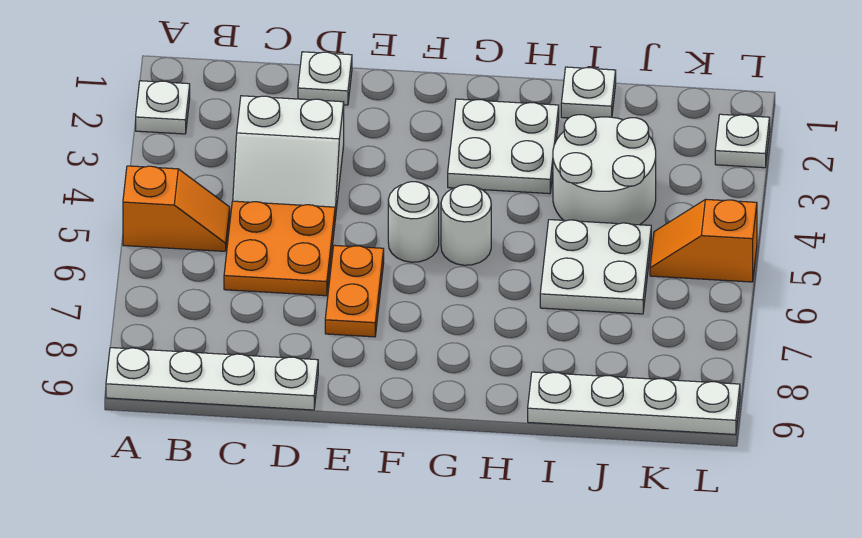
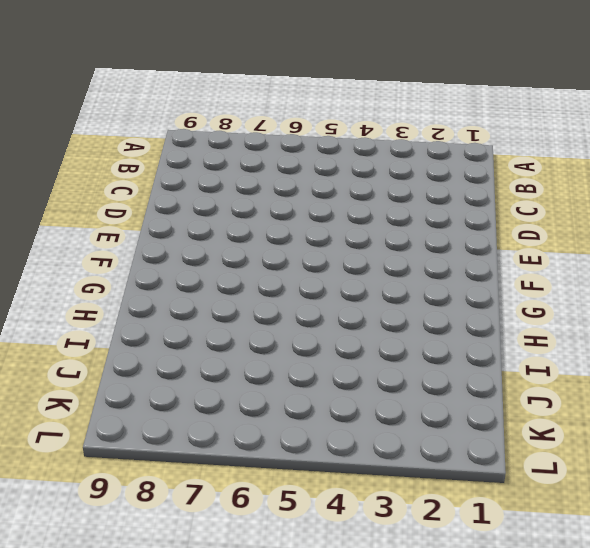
none -> white plate A2 level 1
none -> orange slope A5:B5 level 1 top A
none -> white plate A9:D9 level 1

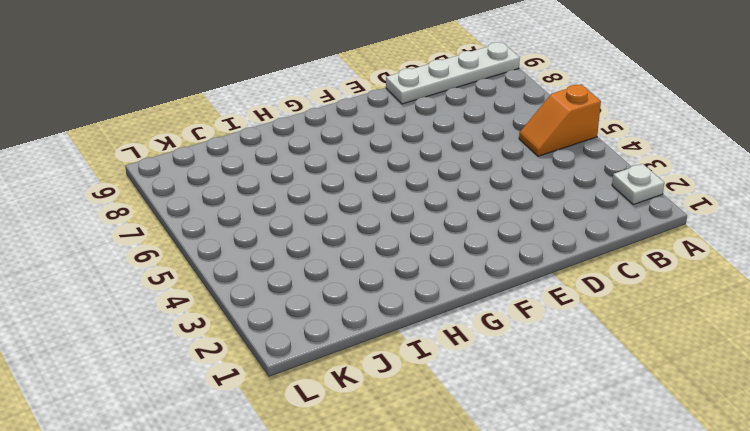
none -> white slope C3:D4 level 1 top 3
none -> orange plate C5:D6 level 1
none -> white plate D1 level 1

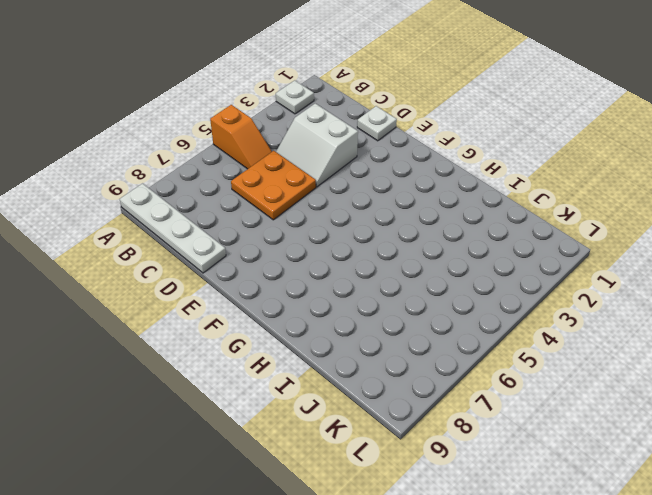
none -> orange plate E6:E7 level 1
none -> white round brick F5 level 1
none -> white plate G2:H3 level 1

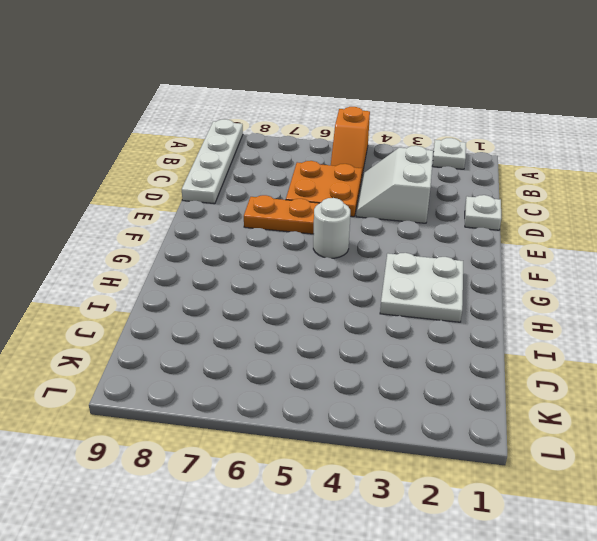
none -> white round brick G5 level 1
none -> white plate I1 level 1
none -> white round brick I3:J4 level 1

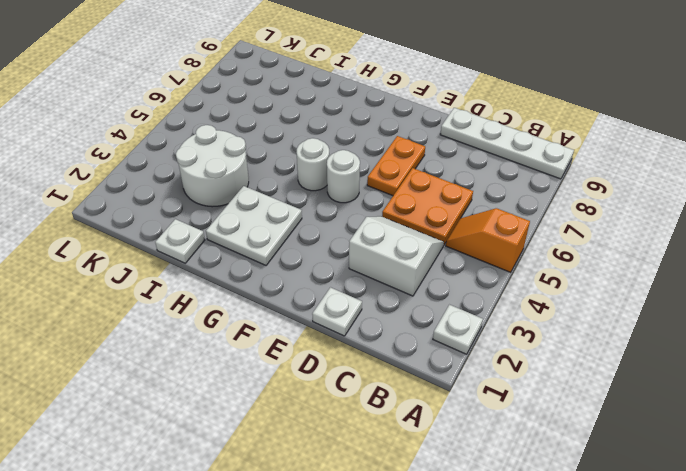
none -> white plate I5:J6 level 1
none -> white plate I9:L9 level 1
none -> orange slope K5:L5 level 1 top L

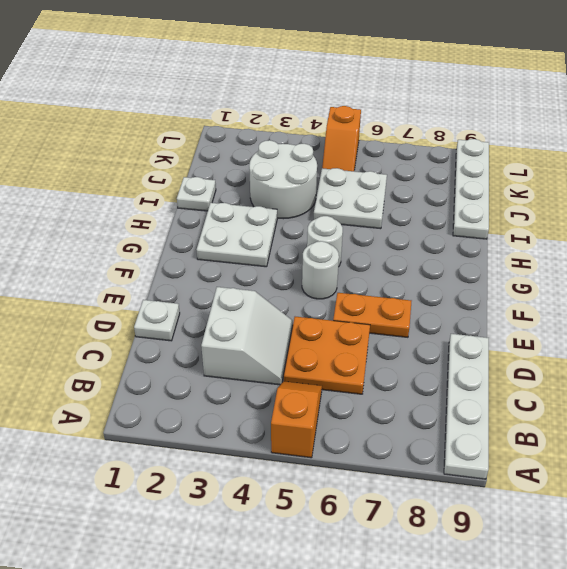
none -> white plate A2 level 1
none -> white plate L2 level 1

